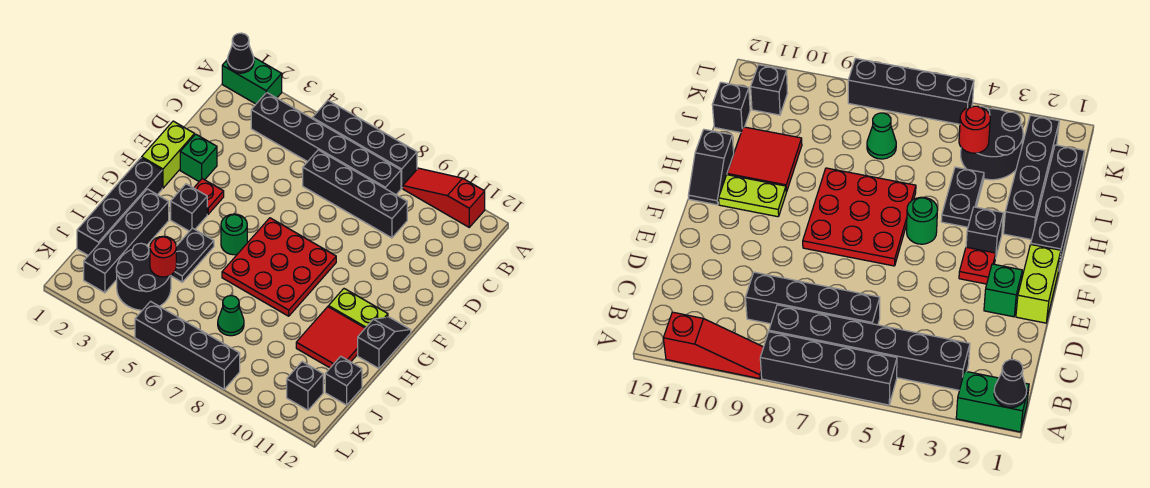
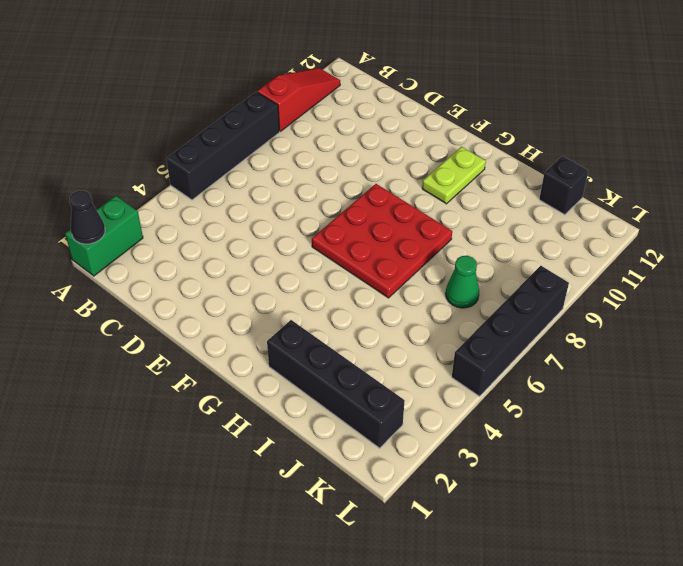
red slope A9:A11 level 1 top 9 -> red slope A9:A11 level 1 top 11
none -> black brick B3:B8 level 1
none -> black brick C6:C9 level 1
none -> lime brick E1:F1 level 1

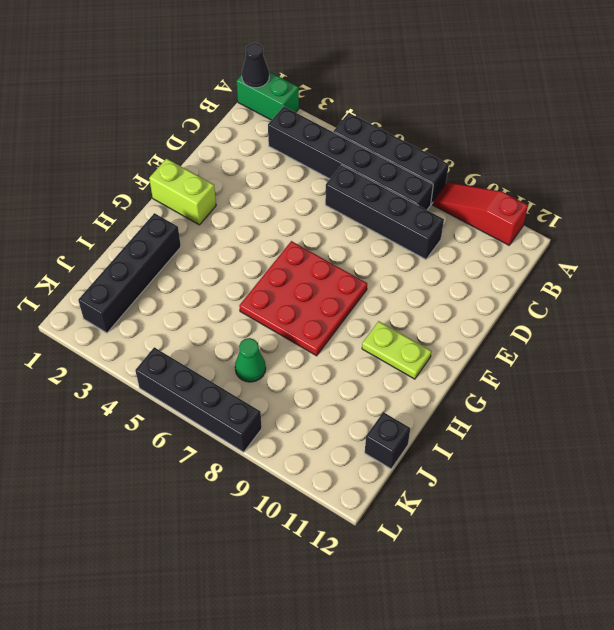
lime brick F1:F2 level 1 -> lime brick E1:F1 level 1
none -> green brick E2 level 1
none -> red plate F3 level 1
none -> black brick G1:J1 level 1

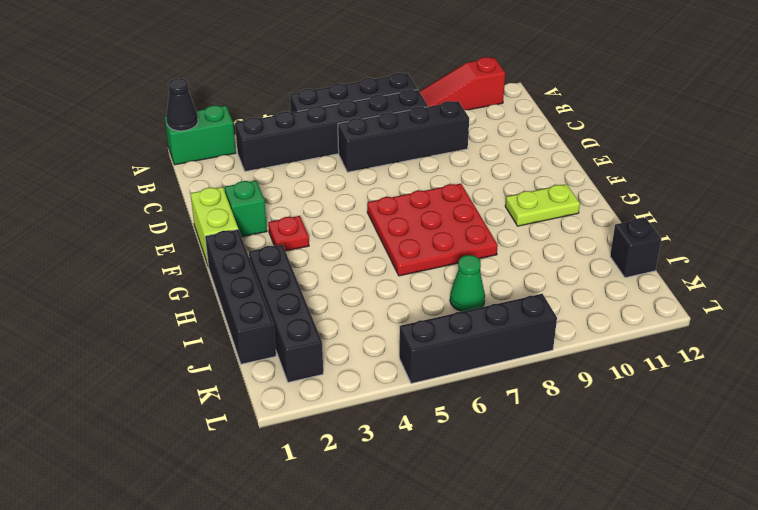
none -> black brick G3 level 1
none -> green round brick G5 level 1
none -> black slope G12:H12 level 1 top H

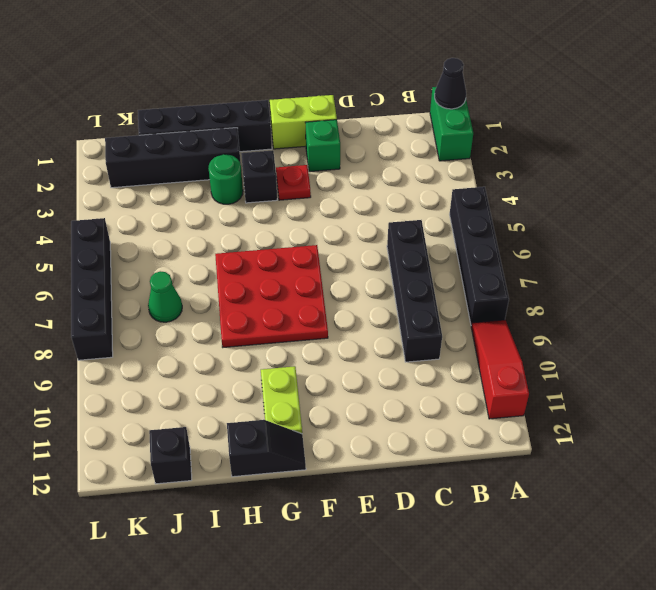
green round brick H3 level 1 -> green round brick G5 level 1
none -> black brick B3:B8 level 1
none -> black plate H4:I4 level 1
none -> red tile H10:I11 level 1

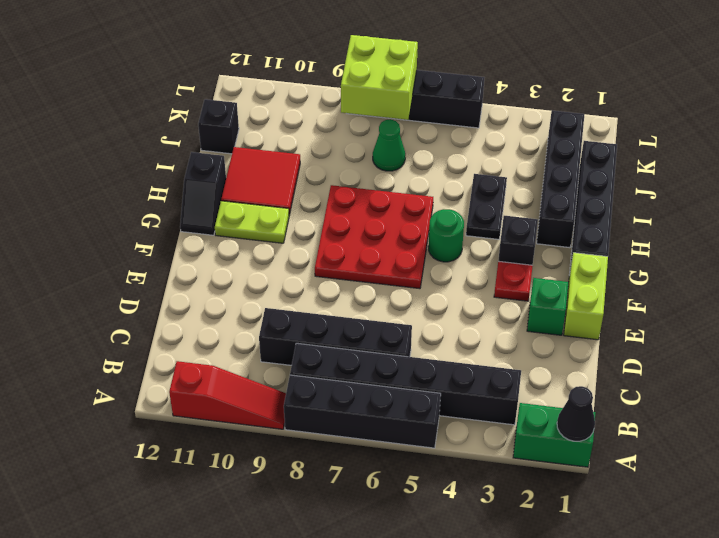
lime brick K7:L8 level 2 -> none
none -> black round brick J3:K4 level 1
none -> black brick K11 level 1
none -> red round brick J4 level 2

